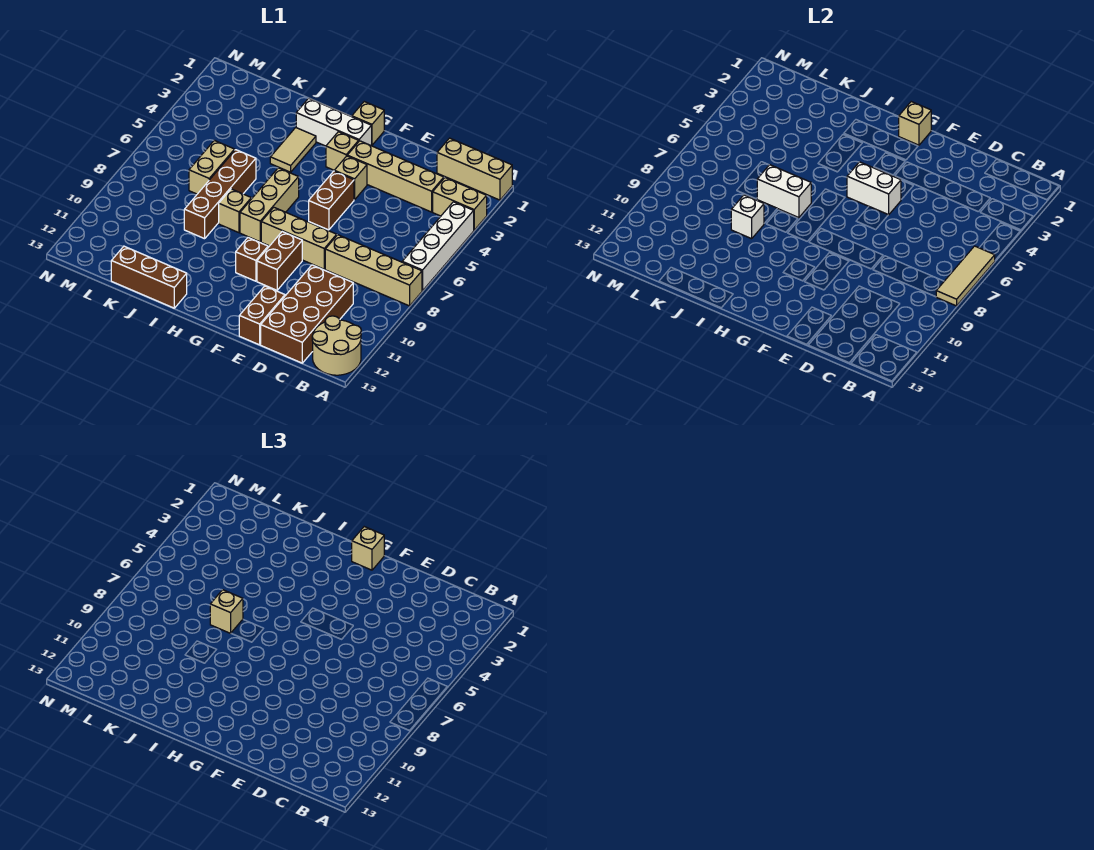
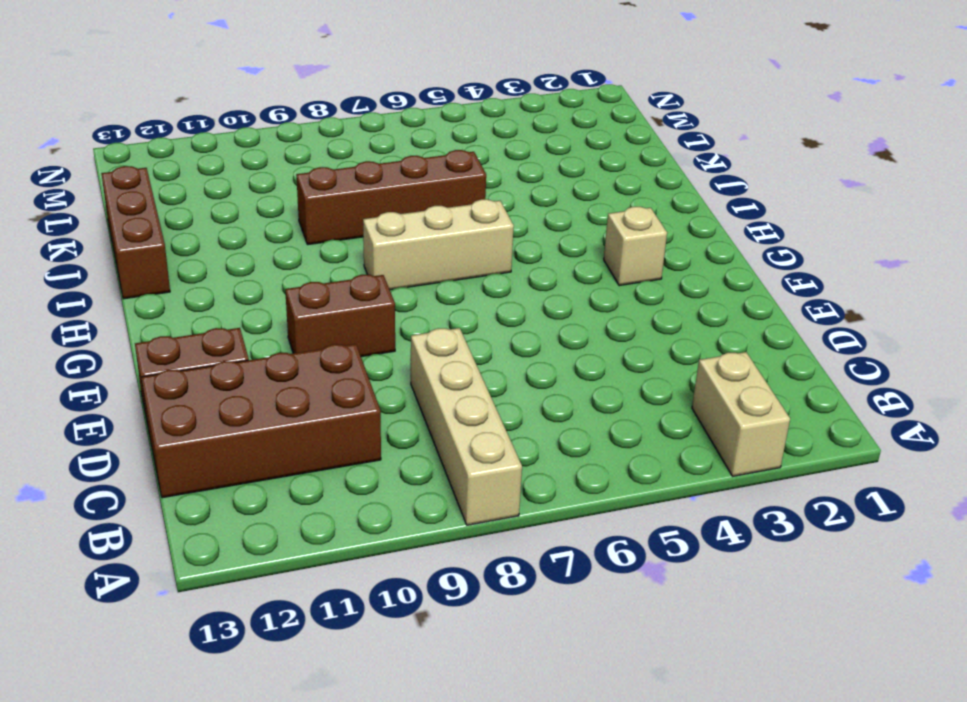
none -> tan brick A1:C1 level 1
none -> white brick A4:A7 level 1
none -> tan round brick A12:B13 level 1

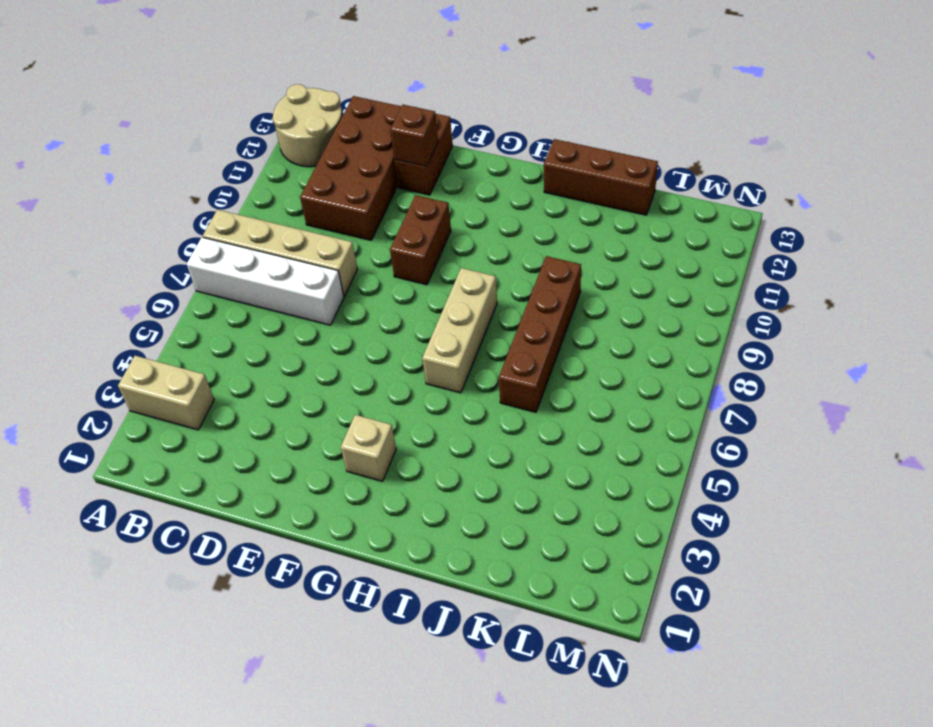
white brick A7:D7 level 1 -> white brick A4:A7 level 1
brown brick E12 level 2 -> brown brick G10 level 1
none -> tan brick A1:C1 level 1
none -> tan brick C3:F3 level 1
none -> tan brick E8:G8 level 1

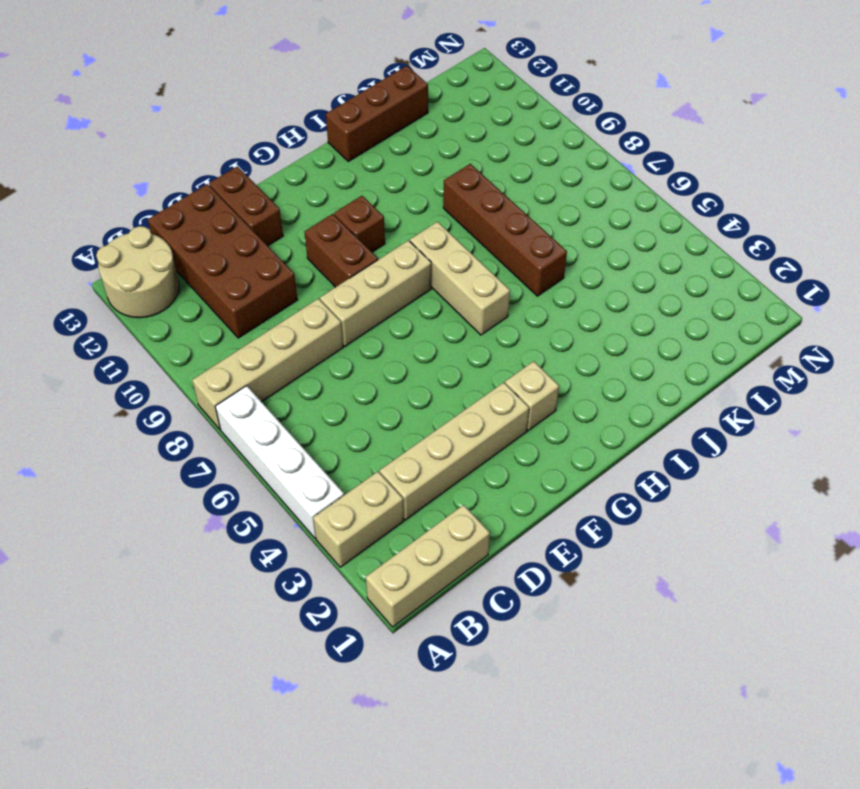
none -> tan brick F4 level 1
none -> brown brick F5:F6 level 1
none -> tan brick G1 level 1

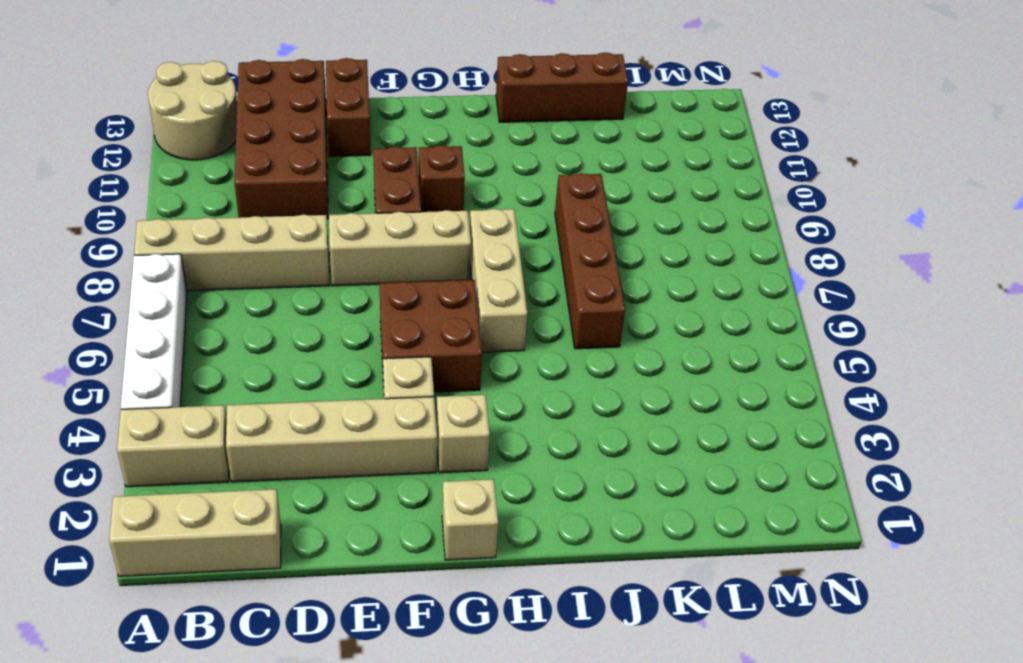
brown brick F5:G6 level 1 -> brown brick F5:F6 level 1
none -> white brick G2:I2 level 1
none -> tan tile I3:I4 level 1
none -> tan brick I8 level 1

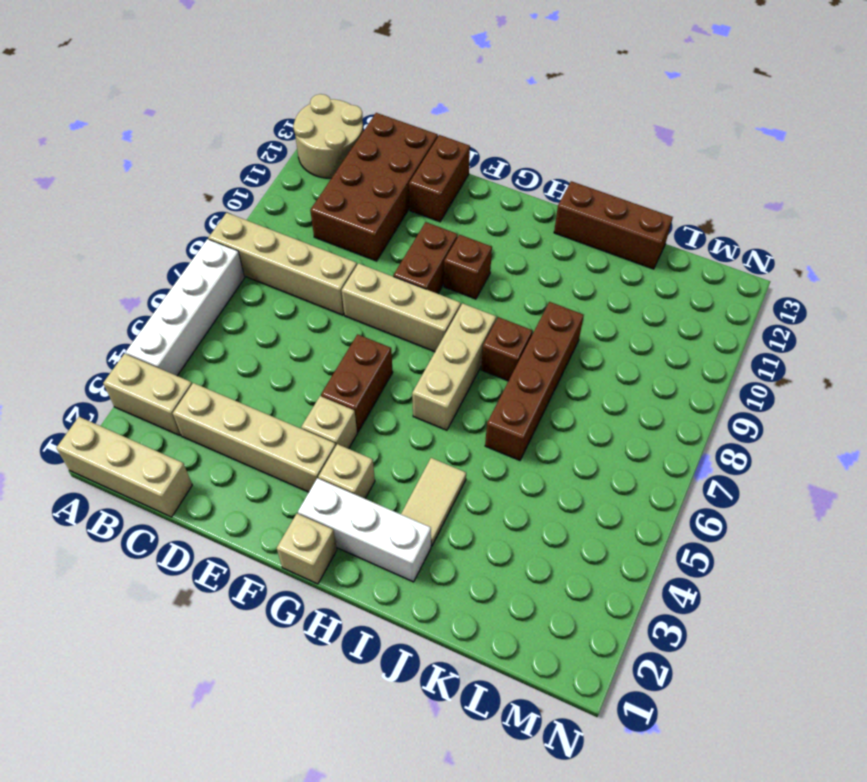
brown brick I8 level 1 -> tan brick I8 level 1
none -> tan brick K6:K7 level 1
none -> tan tile A6:A8 level 2
none -> white brick F5:G5 level 2

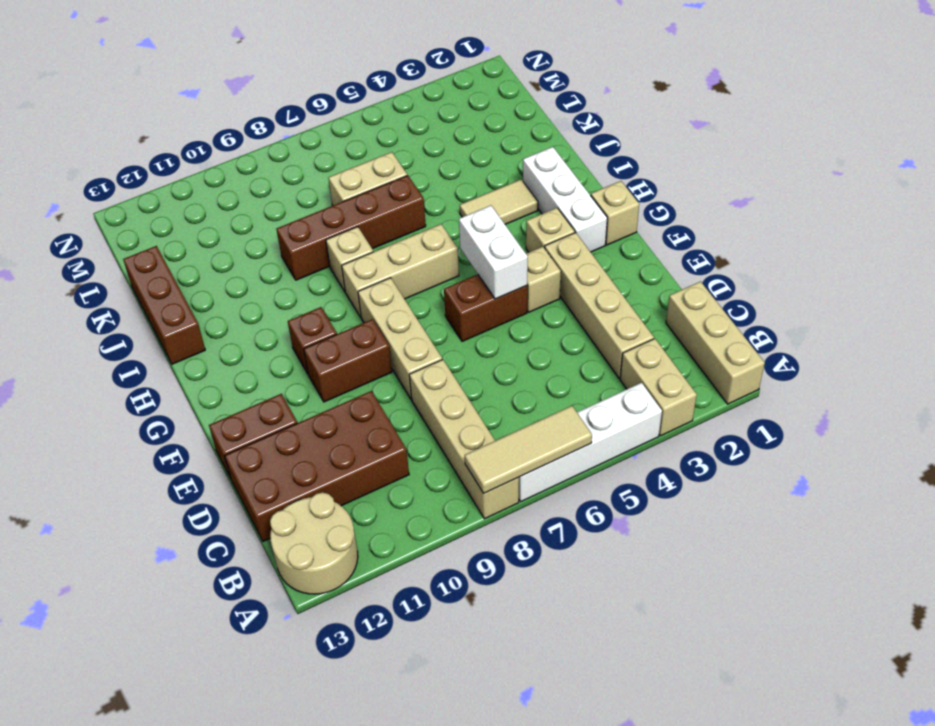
none -> tan brick G1 level 2
none -> white brick I7:J7 level 2
none -> white brick J9 level 2

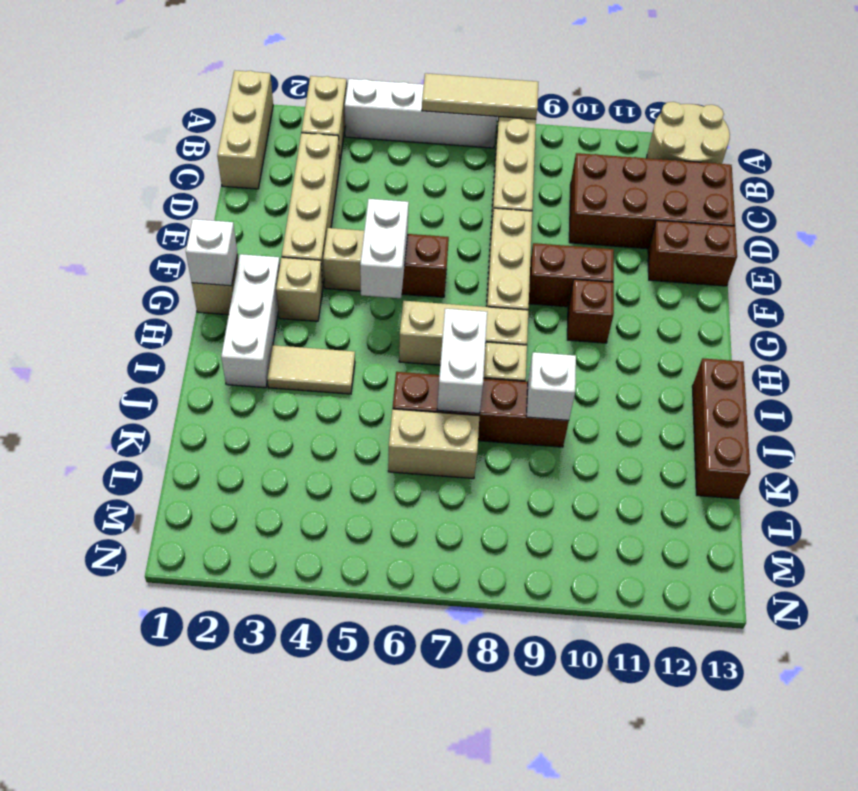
white brick G1 level 2 -> tan brick G1 level 2
none -> tan brick G1 level 3
none -> tan brick J7 level 3

